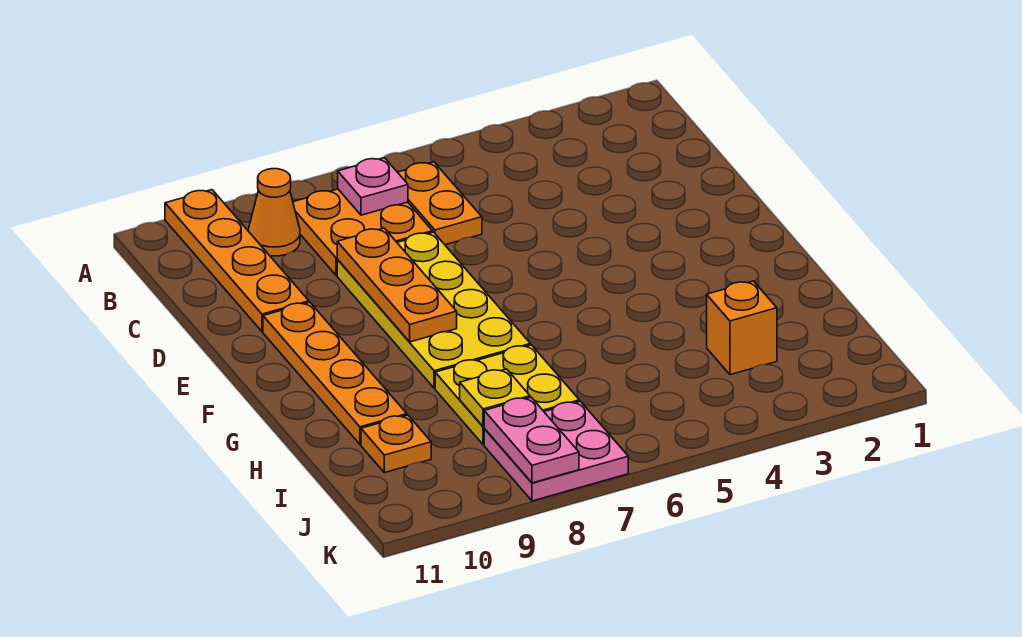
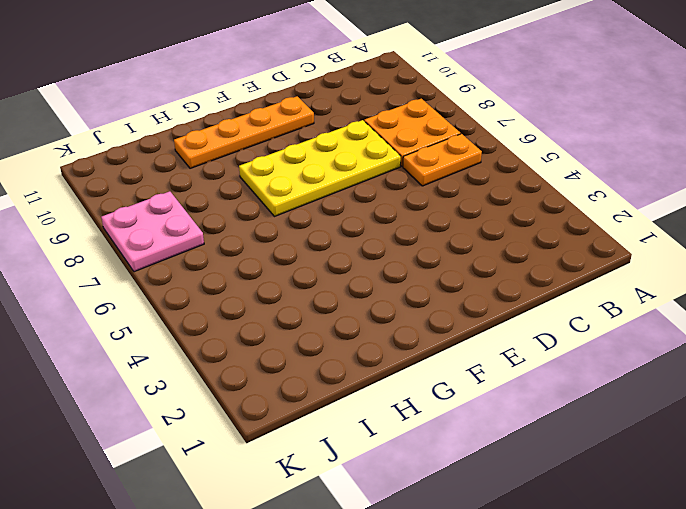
none -> orange plate A10:D10 level 1
none -> orange cone B9 level 1
none -> yellow plate H7:I8 level 1

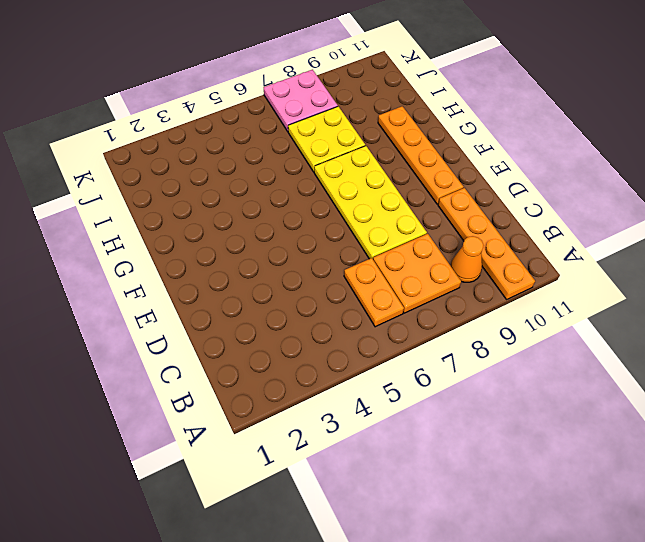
none -> orange brick I3 level 1
none -> orange plate I10 level 1
none -> pink plate B7 level 2

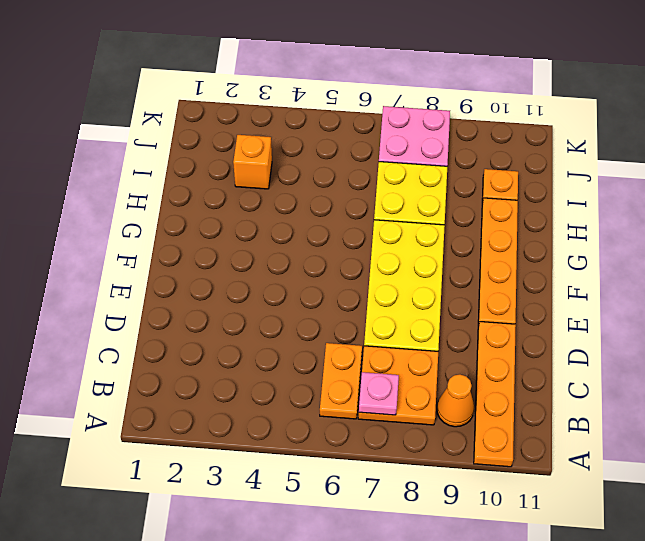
none -> orange plate D8:F8 level 2
none -> yellow plate I8 level 2
none -> pink plate J8:K8 level 2

